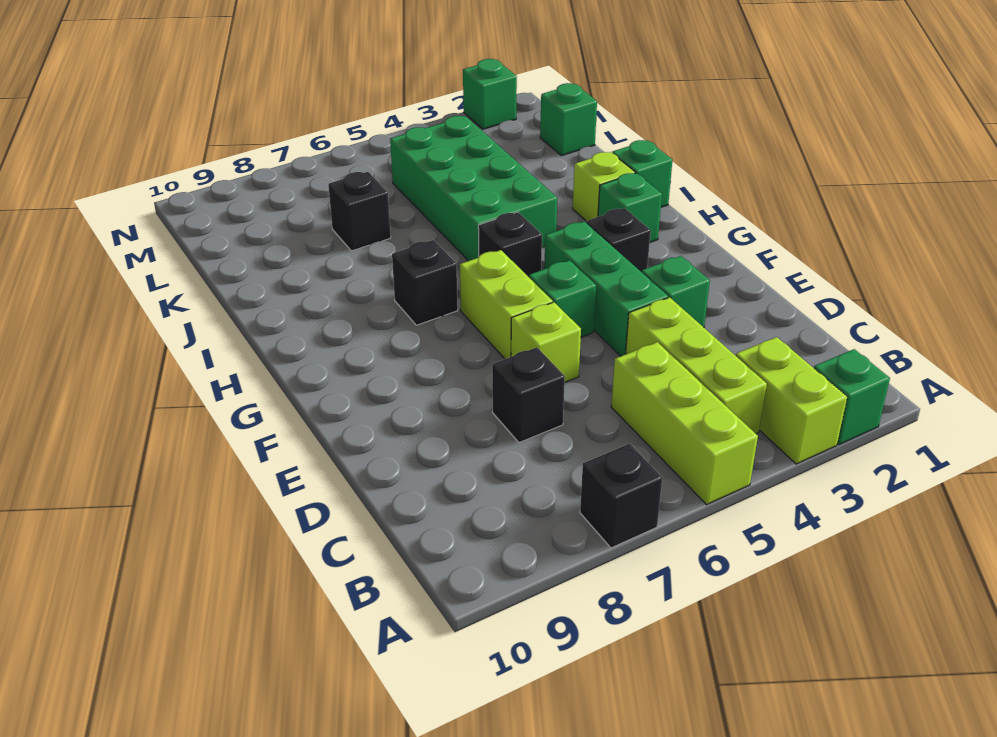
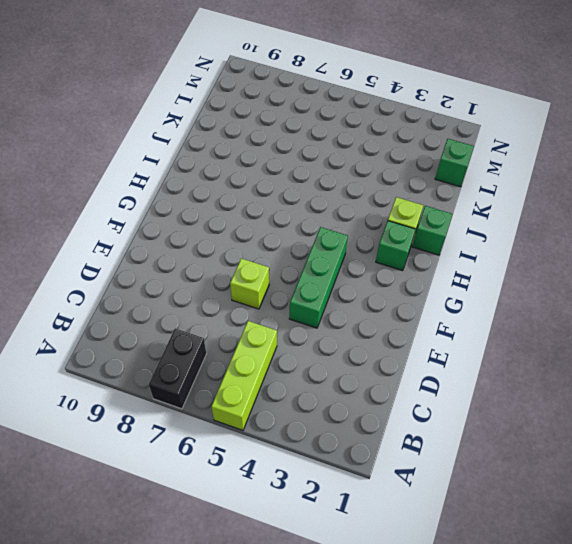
black brick A7:B7 level 1 -> black brick A7 level 1
none -> green brick A2 level 1
none -> lime brick A3:B3 level 1
none -> lime brick B4:D4 level 1

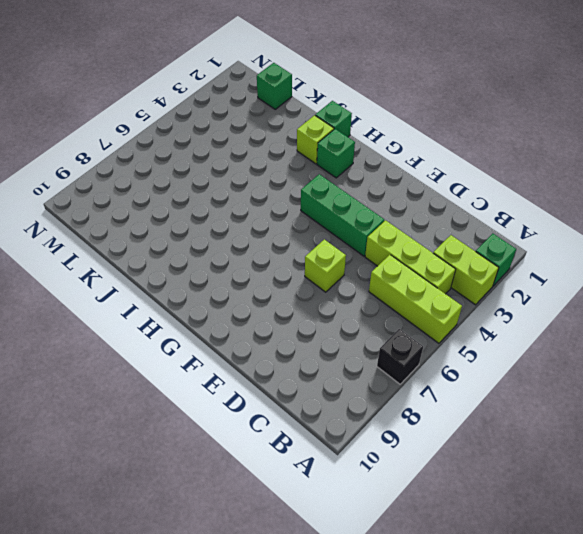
none -> black brick D7 level 1
none -> green brick E3 level 1
none -> green brick F5 level 1

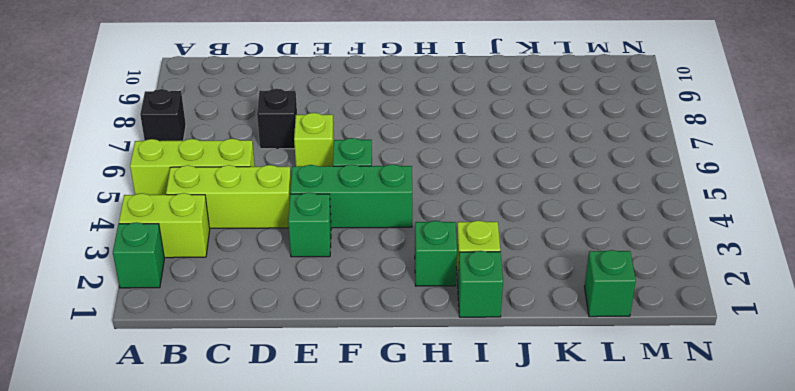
none -> lime brick F6:G6 level 1
none -> black brick G3 level 1
none -> black brick H5 level 1

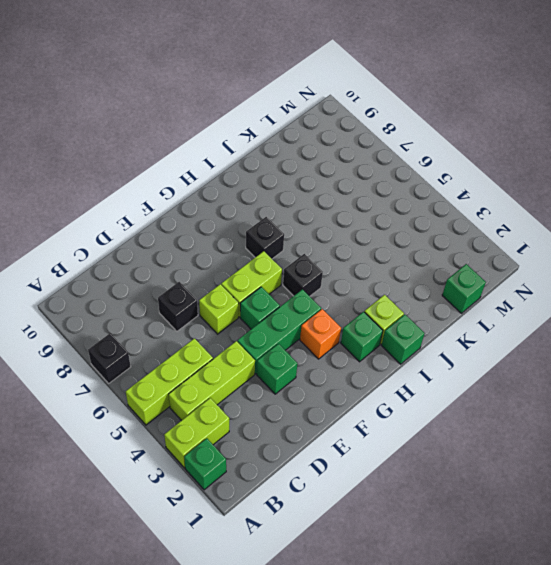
orange brick G3 level 1 -> black brick G3 level 1
none -> green brick I4:L5 level 1
none -> black brick K7 level 1
none -> green brick N2 level 1

